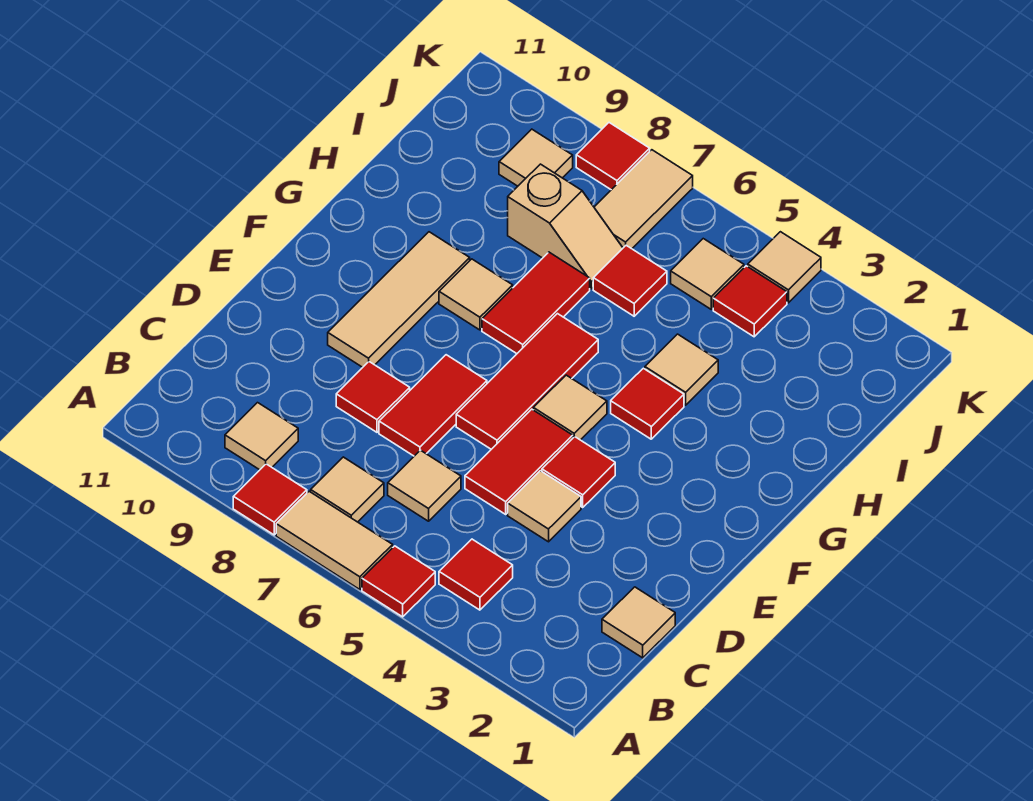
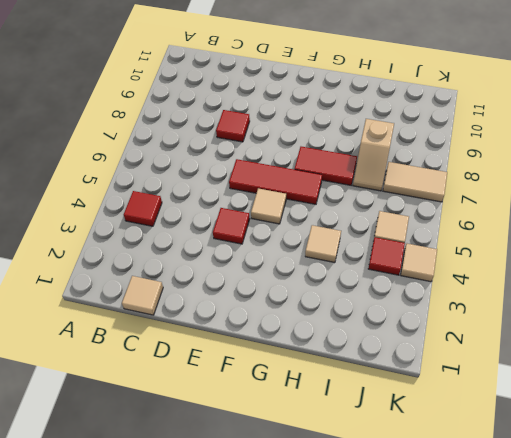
none -> red tile A5 level 1
none -> tan tile A6:A7 level 1
none -> red tile A8 level 1

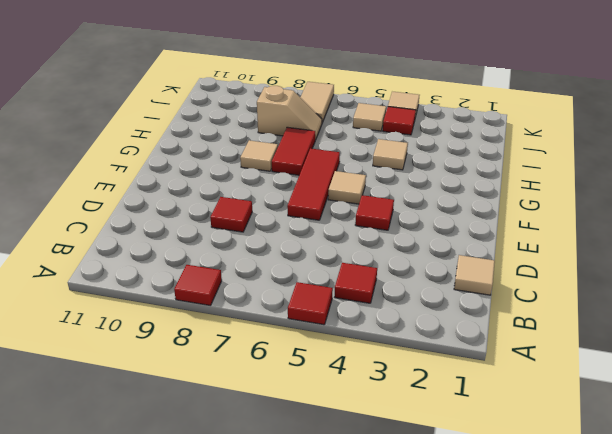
none -> tan tile A6:A7 level 1
none -> tan tile B7 level 1
none -> tan tile B9 level 1

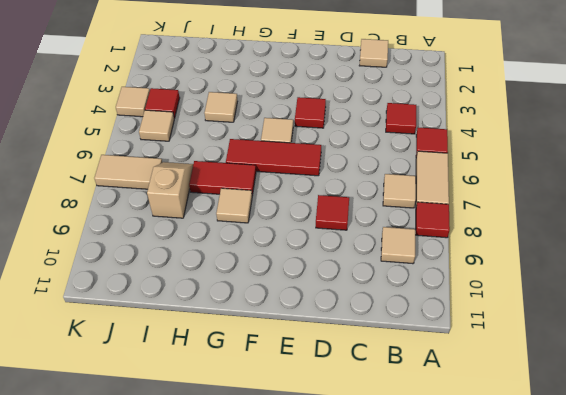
none -> tan tile C6 level 1
none -> tan tile D4 level 1
none -> red tile D5:E5 level 1

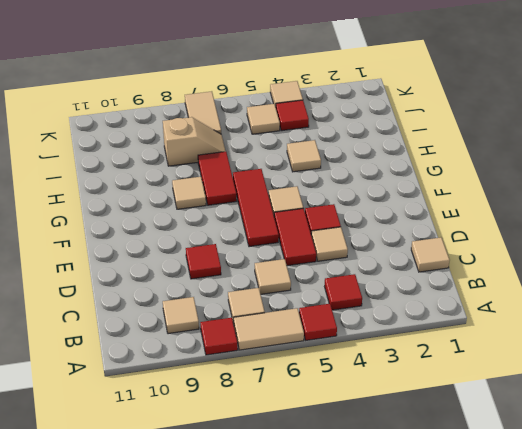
none -> red tile D7:E7 level 1
none -> tan tile E9:G9 level 1
none -> red tile G4 level 1

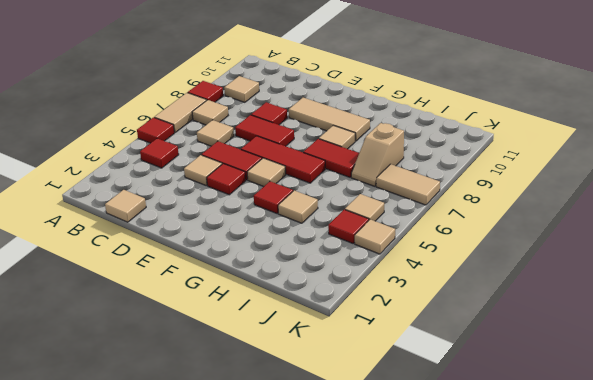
none -> red tile I6 level 1
none -> tan tile J9 level 1
none -> red tile K8 level 1

